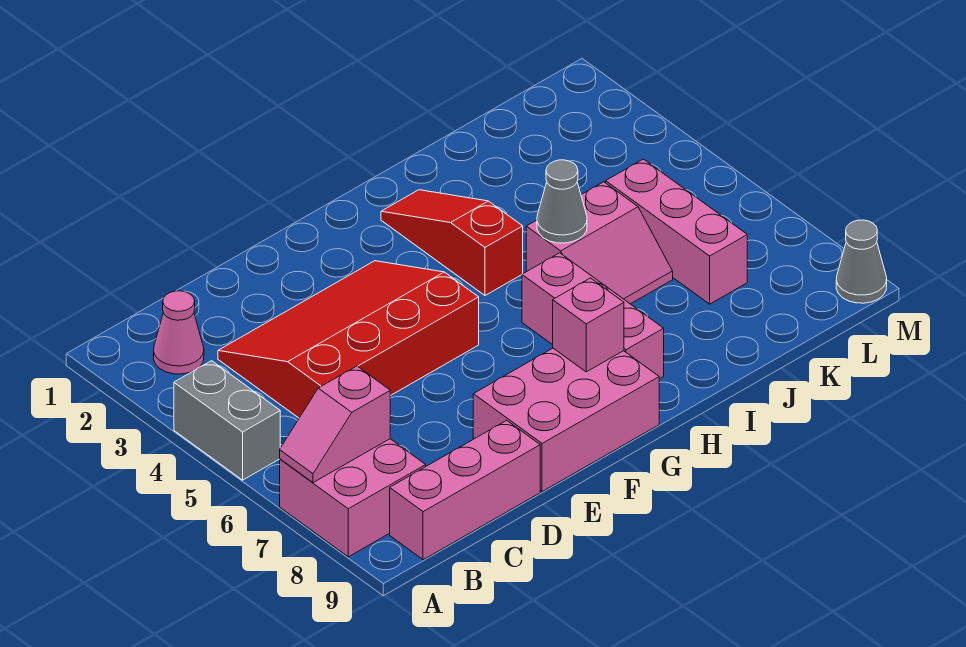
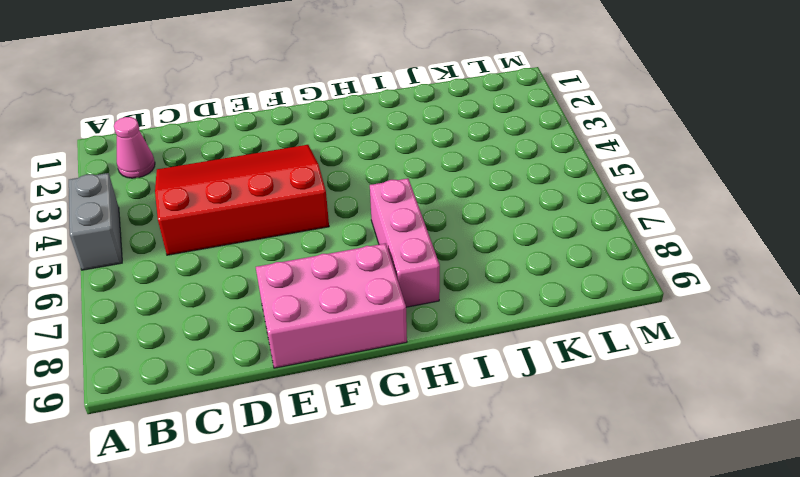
none -> pink brick A7:B8 level 1
none -> pink brick B9:D9 level 1
none -> red slope H2:H4 level 1 top 4

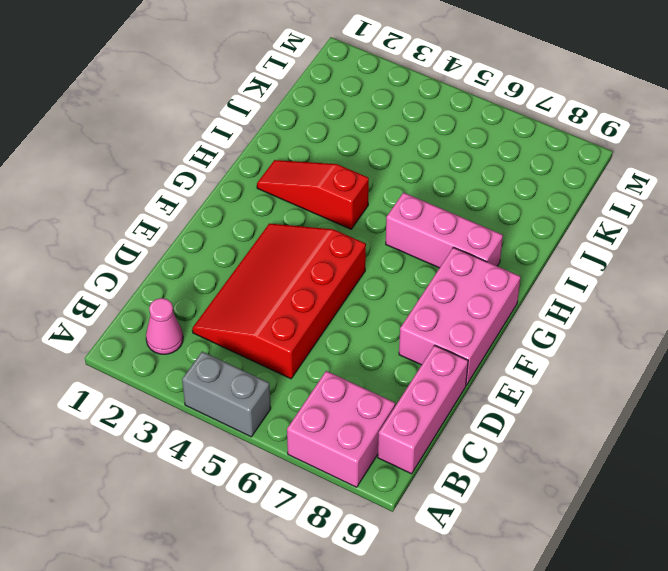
none -> pink slope I5:J6 level 1 top 5
none -> pink brick K5:K7 level 1
none -> grey cone M9 level 1

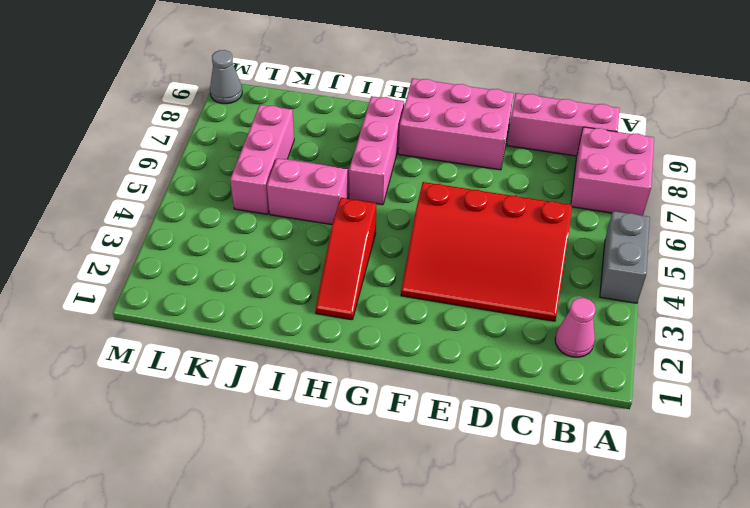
none -> pink slope A7:B7 level 2 top B
none -> pink brick G8 level 2
none -> grey cone I5 level 2

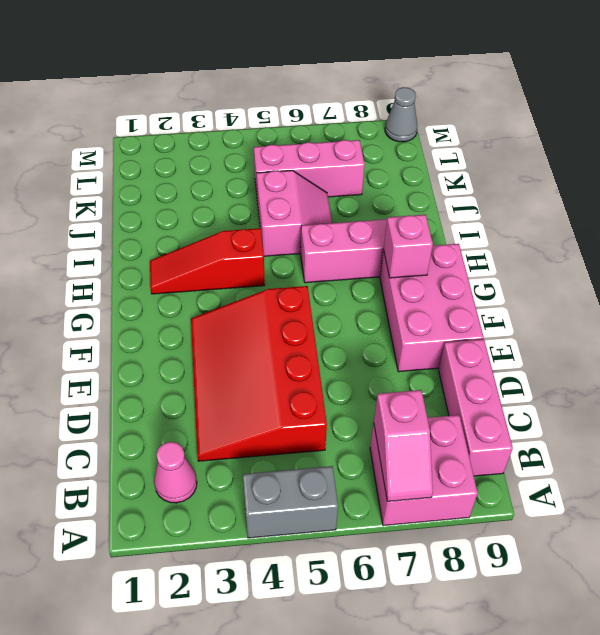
none -> grey cone I5 level 2

